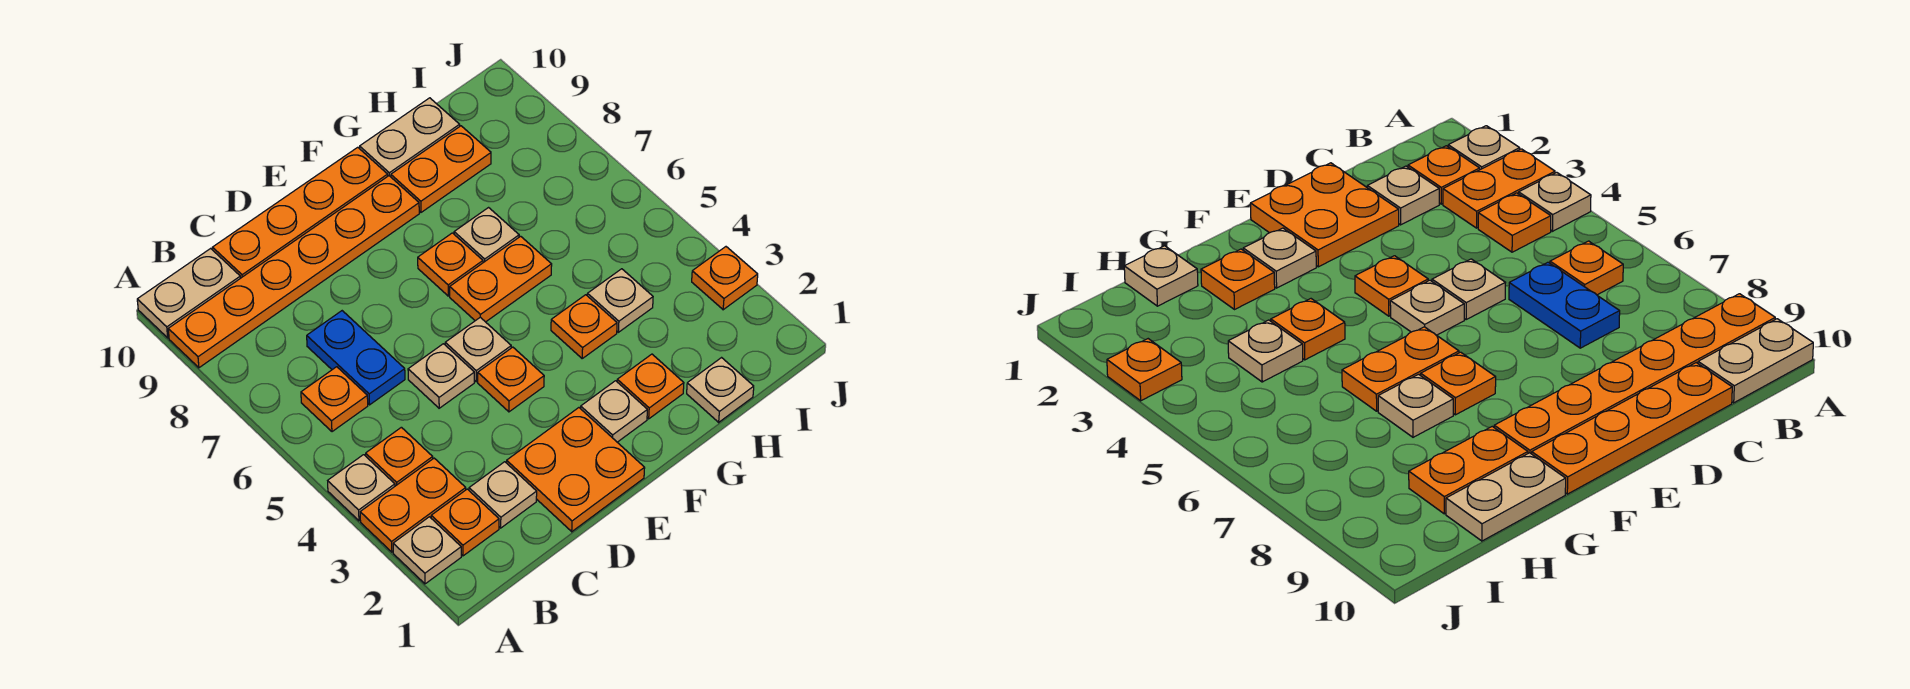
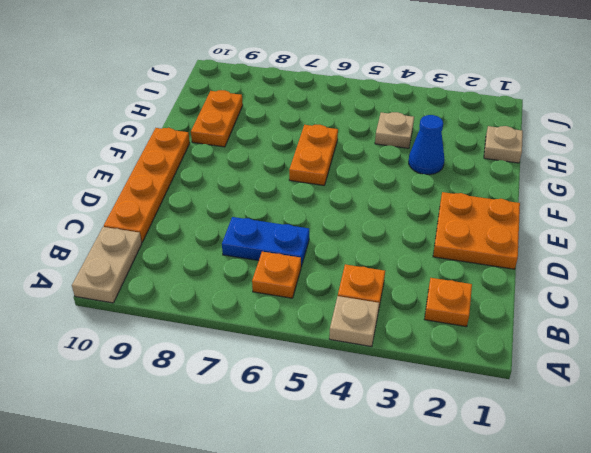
blue cone G3 level 1 -> none
none -> tan plate A2 level 1
none -> orange plate A3:B3 level 1
none -> orange plate A9:F9 level 1

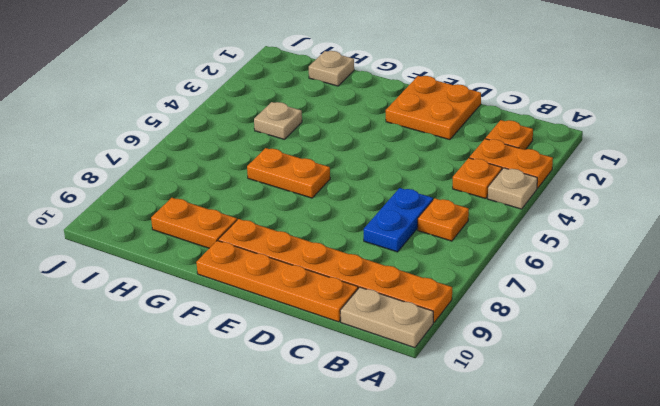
none -> tan plate A2 level 1
none -> tan plate C2 level 1
none -> tan plate D5 level 1

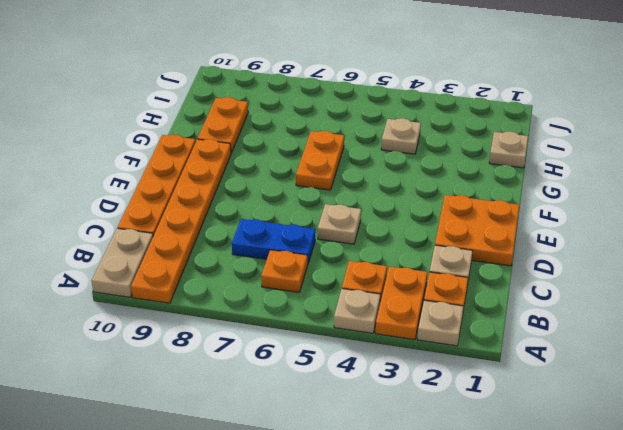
none -> orange plate E4 level 1
none -> tan plate E5 level 1
none -> tan plate F2 level 1

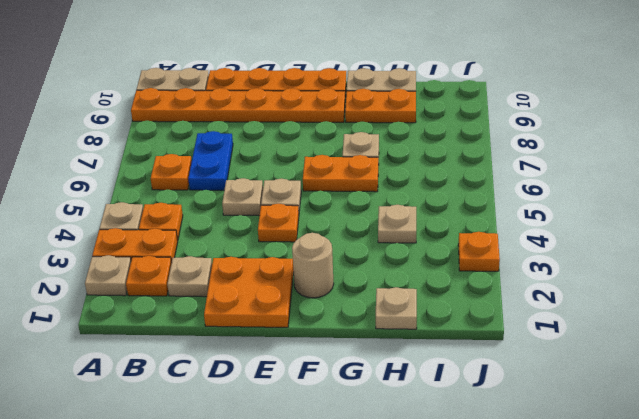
tan round brick F2 level 1 -> tan plate F2 level 1
none -> orange plate F7 level 1
none -> orange plate G2 level 1
none -> orange plate G4 level 1

